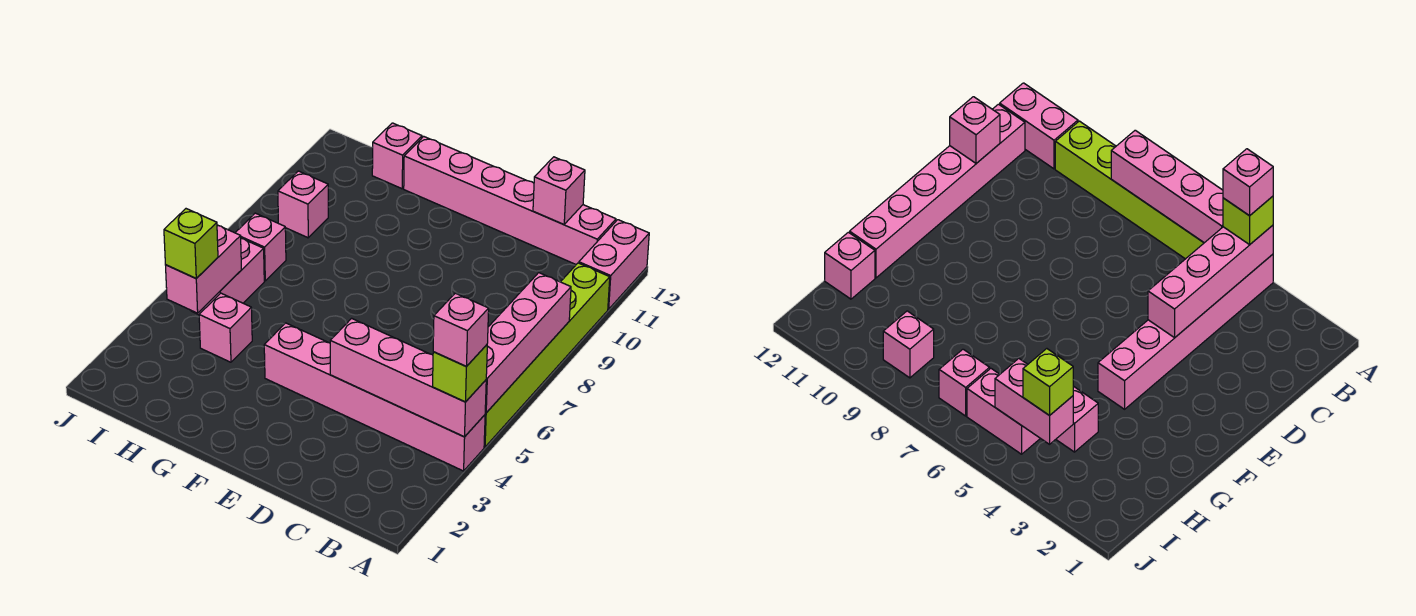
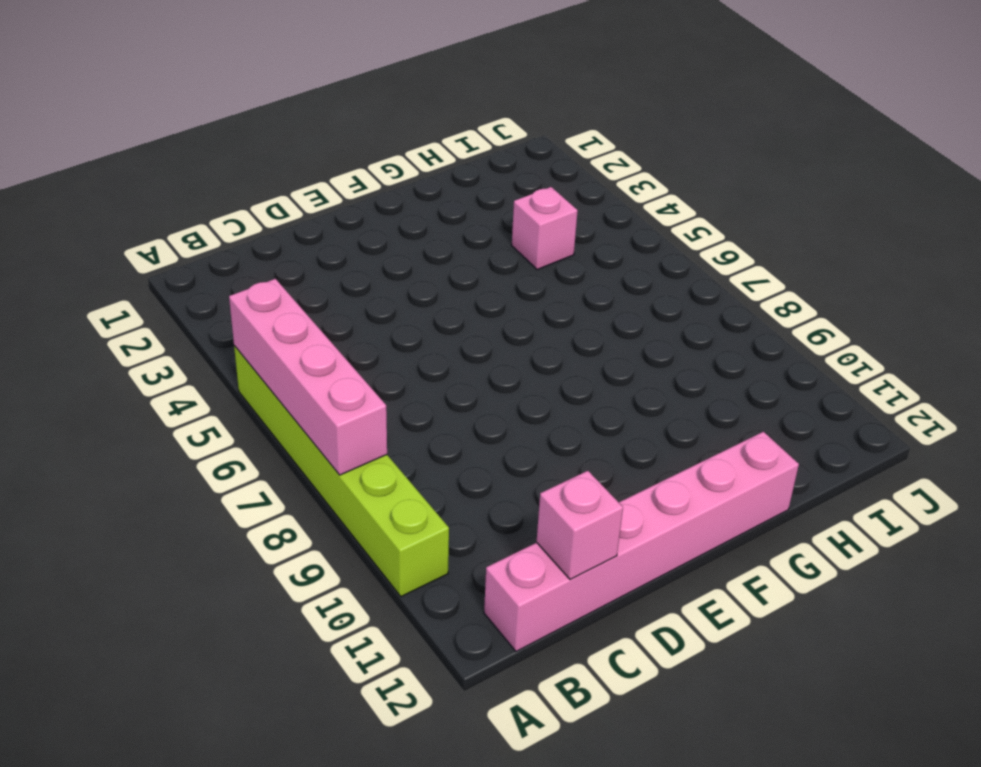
none -> pink brick A4:F4 level 1
none -> pink brick A11:A12 level 1
none -> pink brick H12 level 1

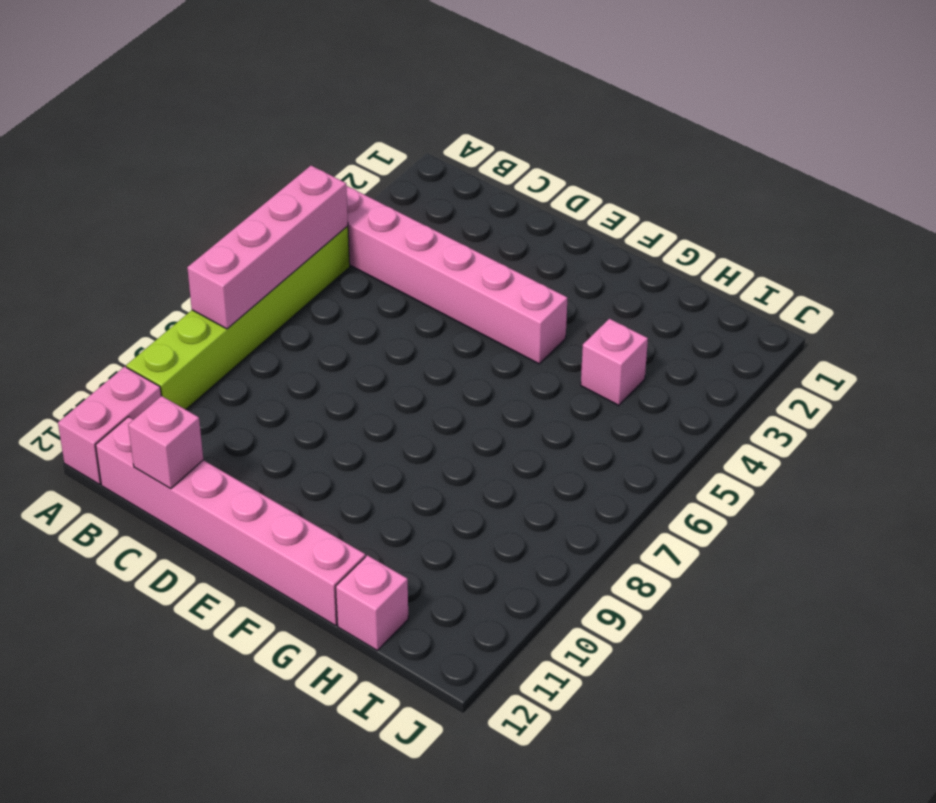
none -> pink brick I5:I6 level 1
none -> pink brick I7 level 1
none -> pink brick I9 level 1

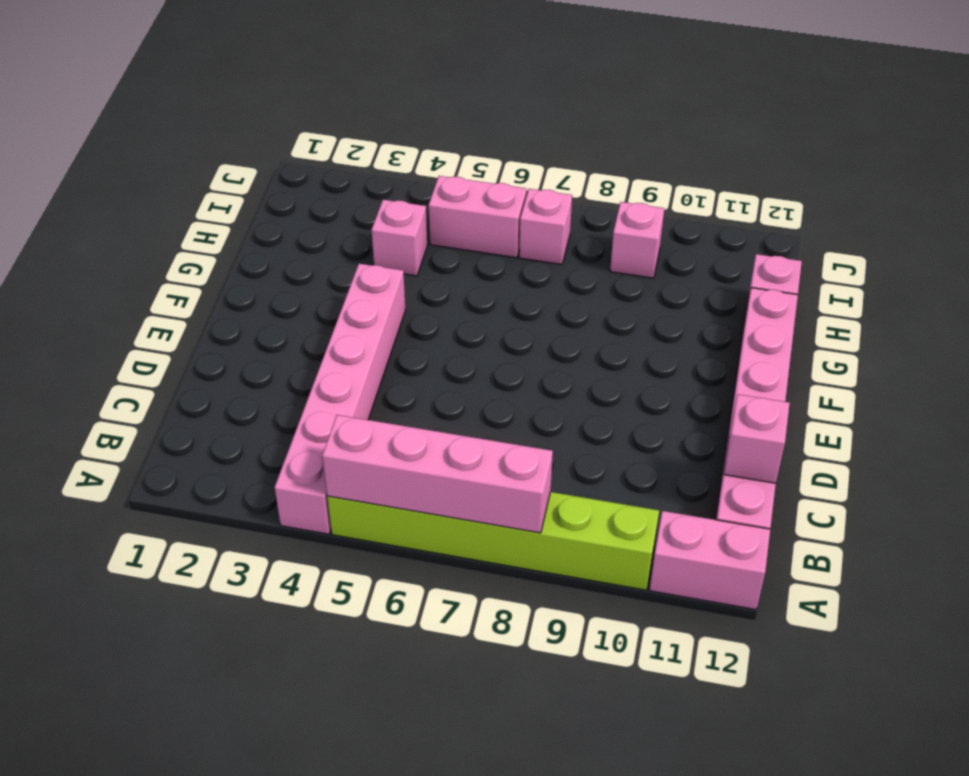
none -> pink brick A4:D4 level 2
none -> pink brick I4:I5 level 2
none -> lime brick A4 level 3

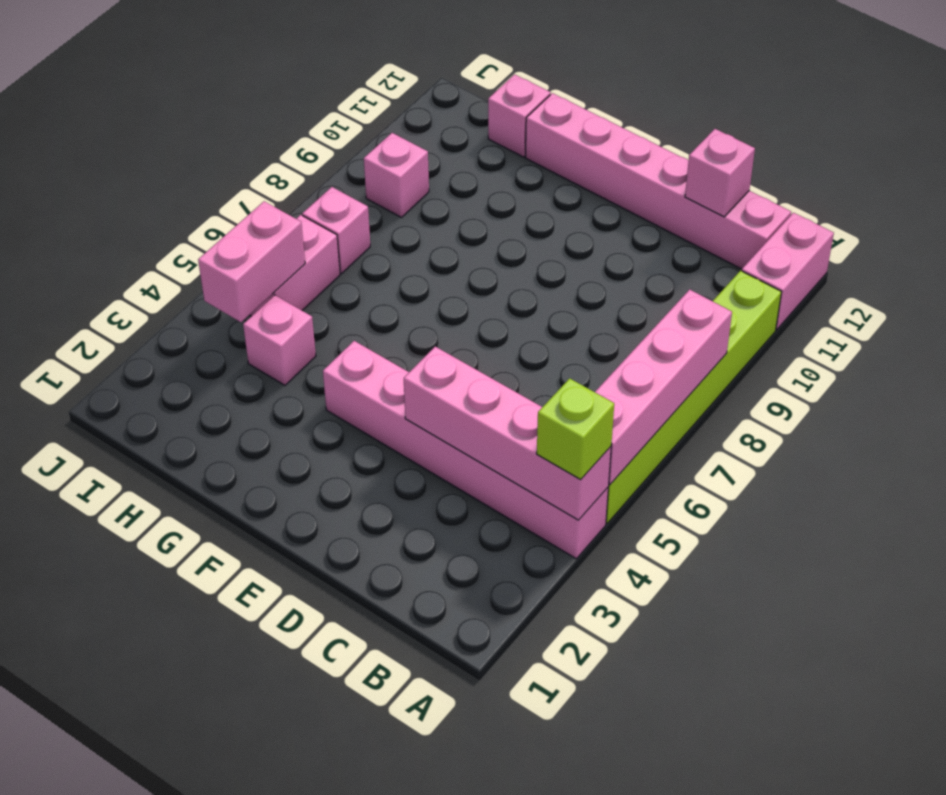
none -> lime brick I4 level 3
none -> pink brick A4 level 4

